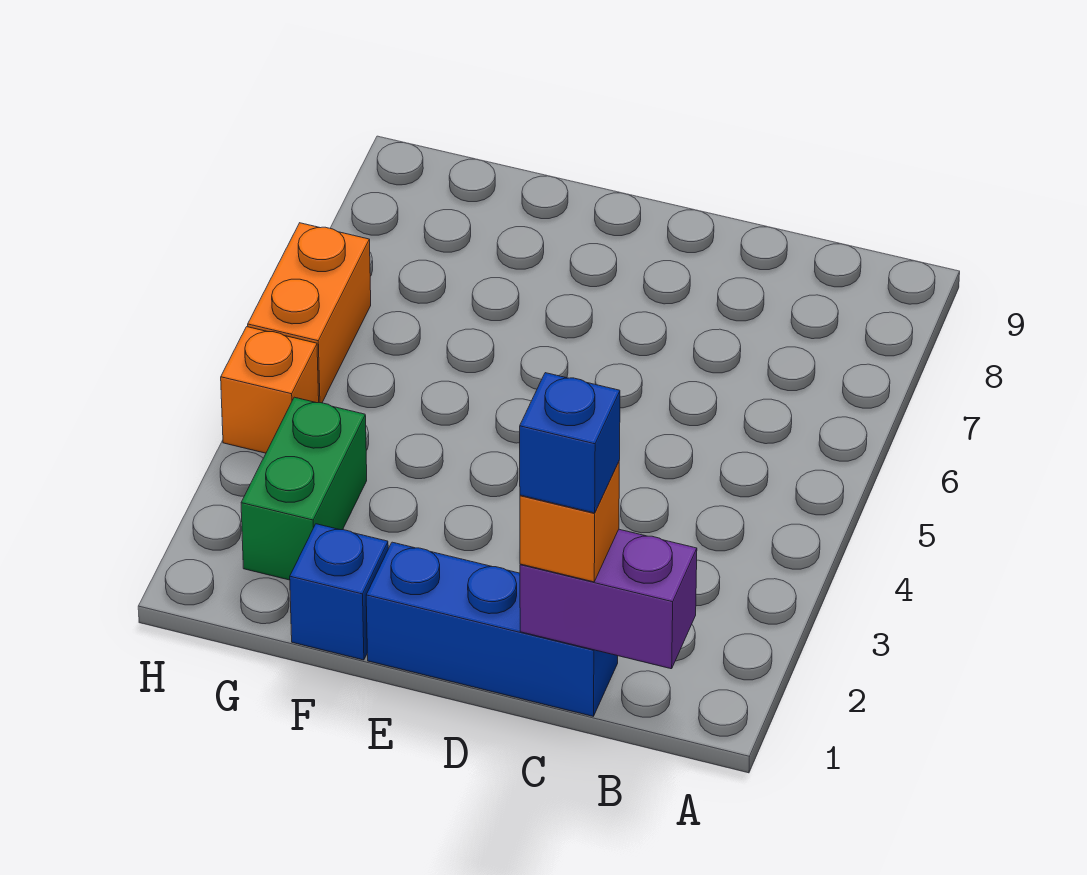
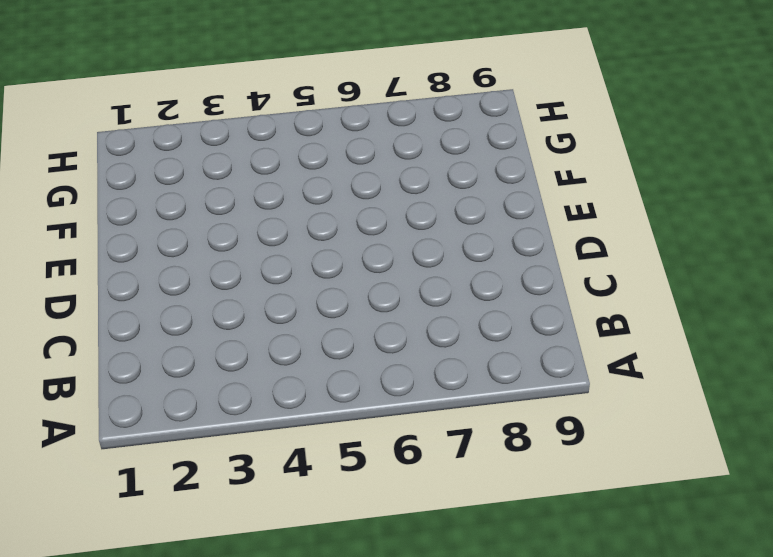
none -> blue brick C1:E1 level 1
none -> blue brick F1 level 1

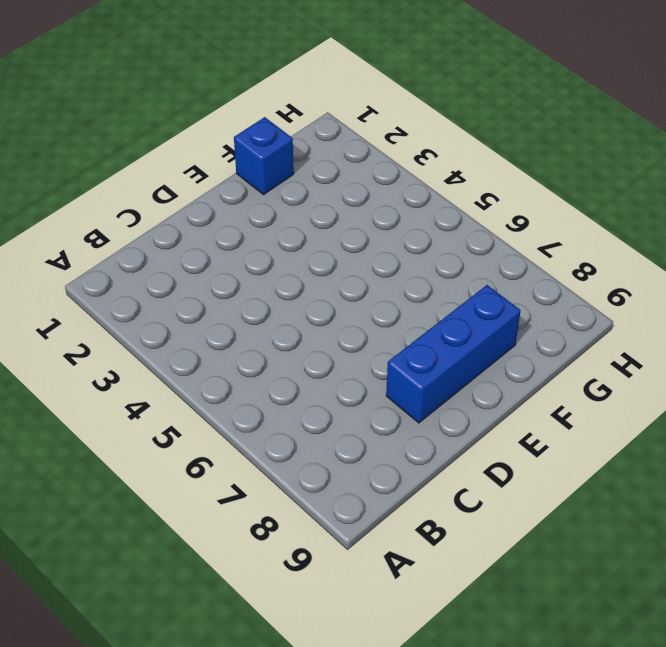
blue brick D8:F8 level 1 -> blue brick C1:E1 level 1
none -> green brick G2:G3 level 1
none -> orange brick H4 level 1

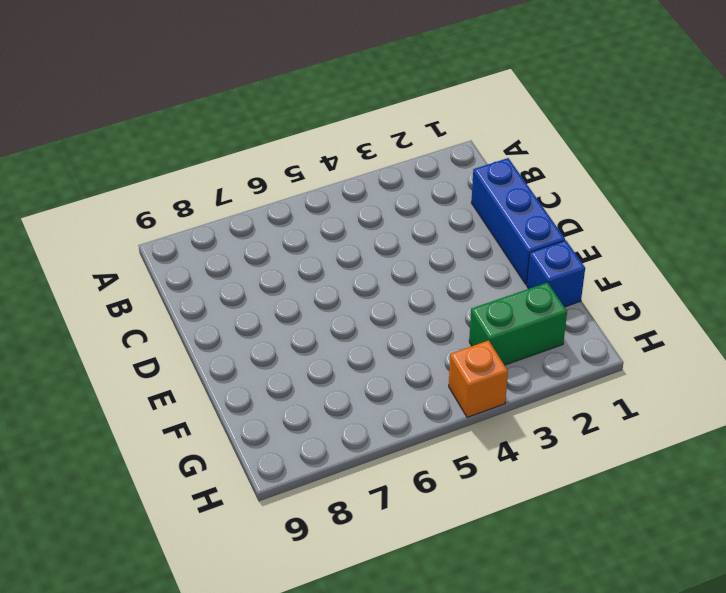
none -> orange brick H5:H6 level 1
none -> purple brick B1:C1 level 2

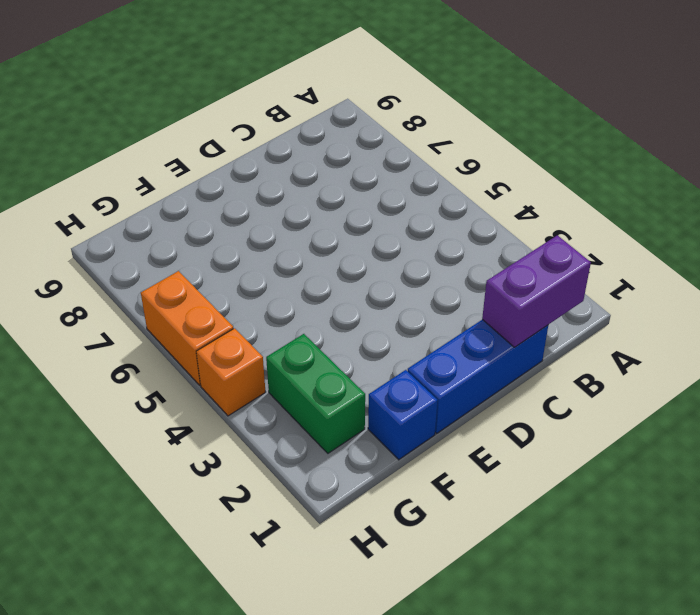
none -> orange brick C1 level 3
none -> blue brick C1 level 4

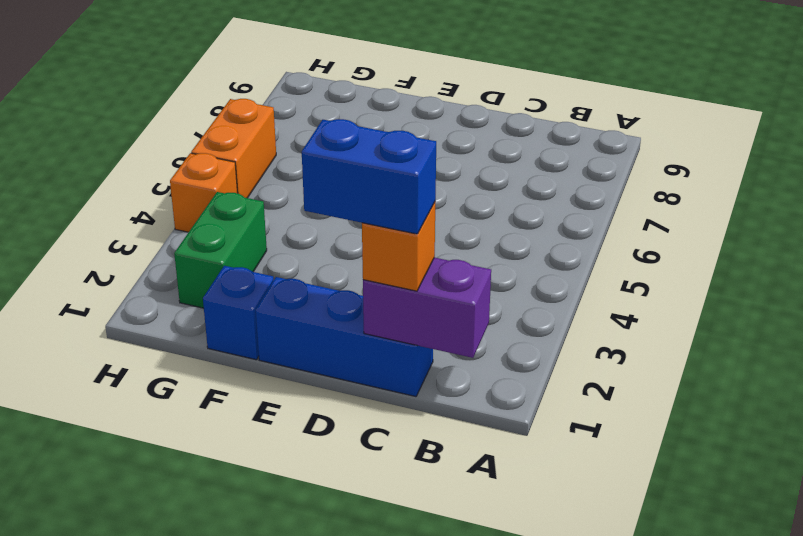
blue brick C1:D1 level 4 -> blue brick C1 level 4

